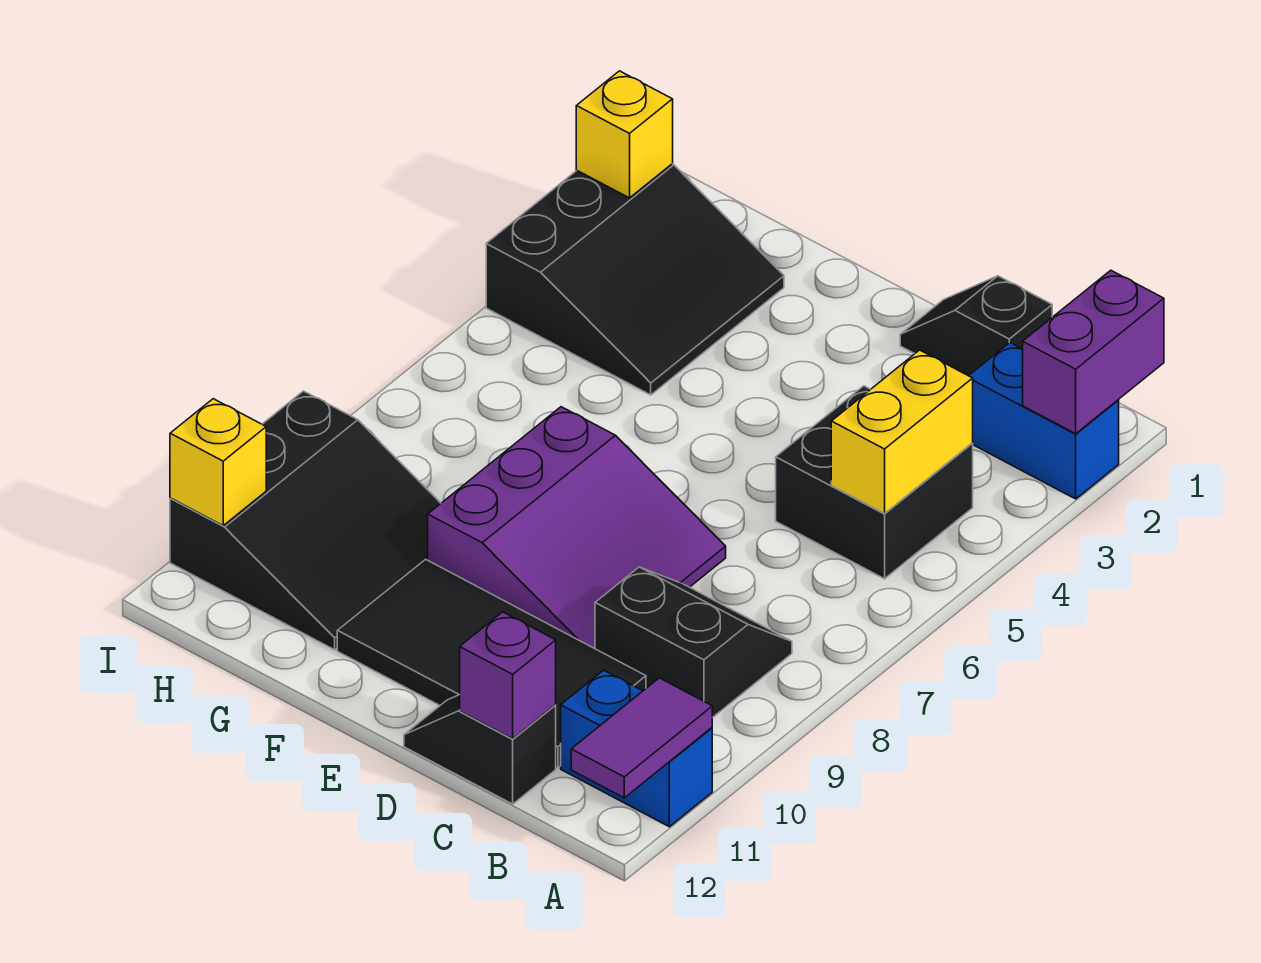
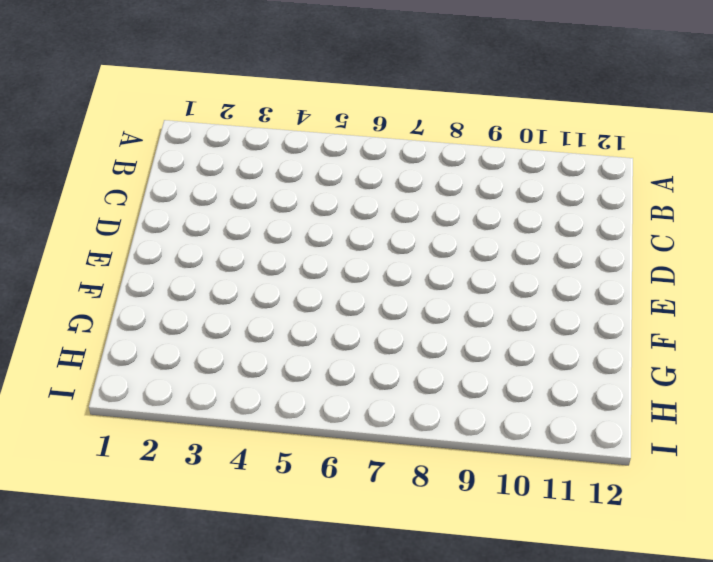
none -> blue brick A2:B2 level 1
none -> blue brick A11:B11 level 1
none -> black brick B4:C5 level 1

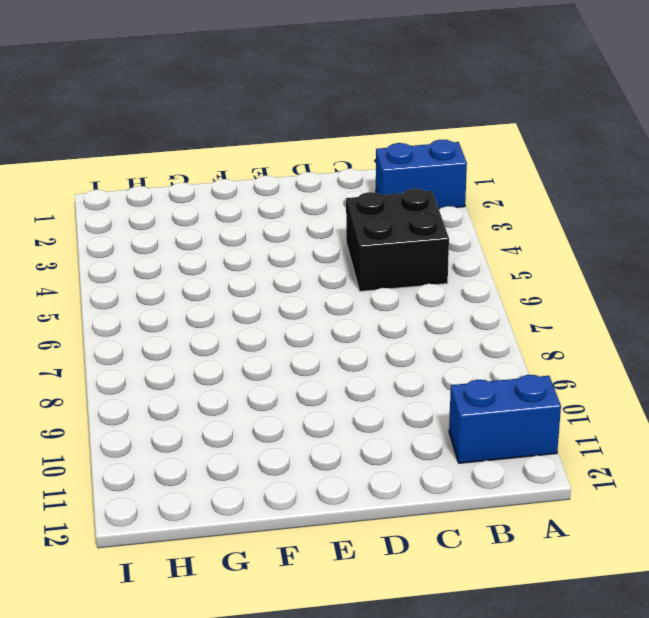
none -> black slope B8:C9 level 1 top 9
none -> black slope C1:D1 level 1 top C
none -> black tile C10:F11 level 1

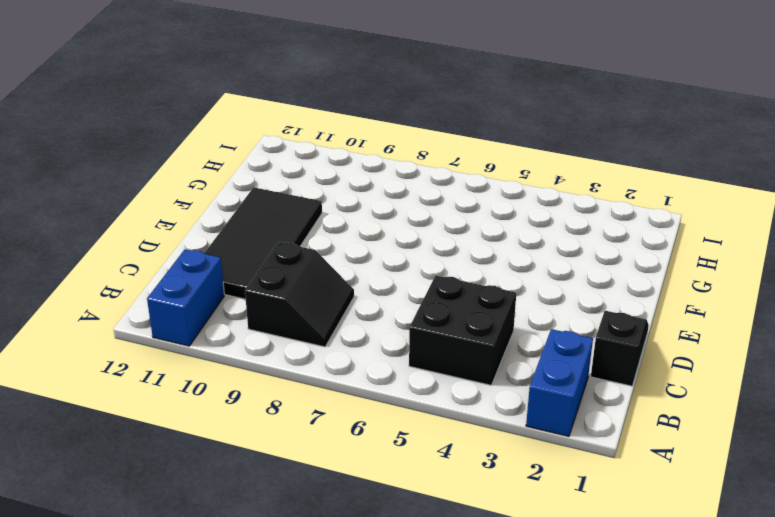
none -> black slope C12:D12 level 1 top C
none -> purple slope D7:F9 level 1 top F
none -> black slope G2:I4 level 1 top I

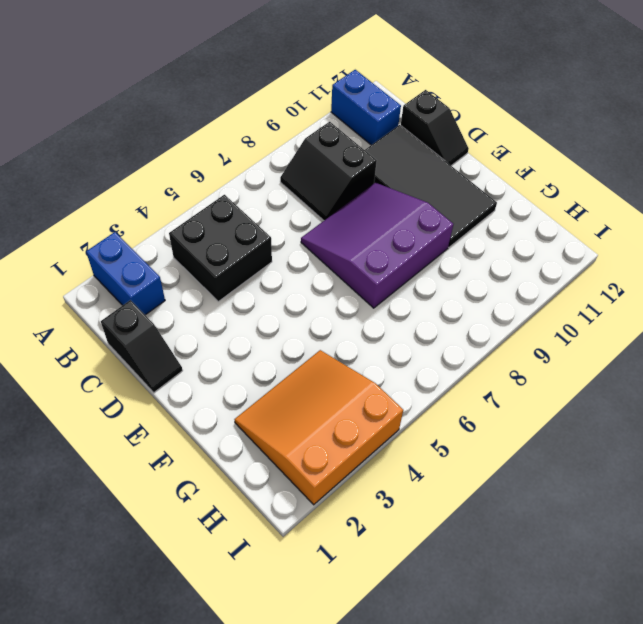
orange slope G2:I4 level 1 top I -> black slope G2:I4 level 1 top I
none -> black slope G9:I11 level 1 top I
none -> purple brick A1:A2 level 2
none -> purple tile A11:A12 level 2

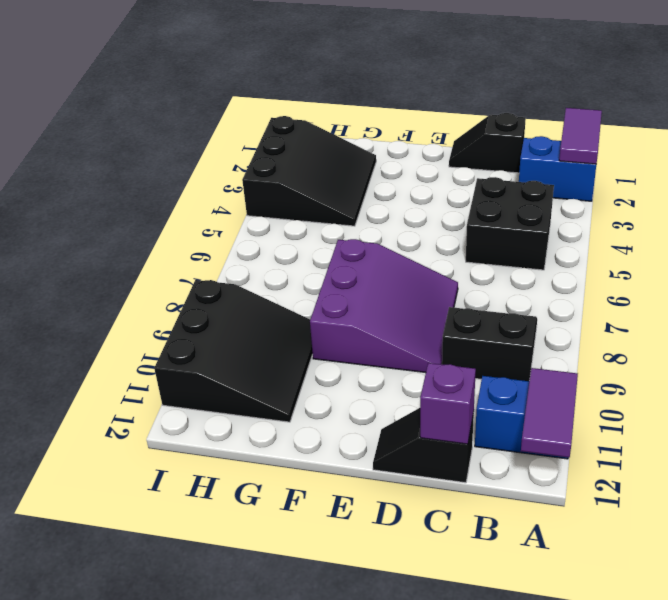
purple tile A1:A2 level 2 -> purple brick A1:A2 level 2
none -> black tile C10:F11 level 1
none -> yellow brick B4:B5 level 2
none -> yellow brick I2 level 2

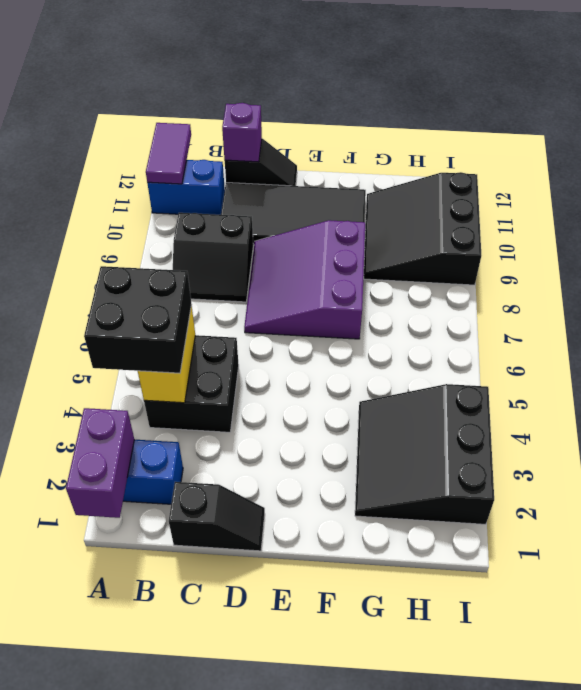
black brick A4:B5 level 3 -> none
none -> yellow brick I2 level 2
none -> yellow brick I11 level 2

